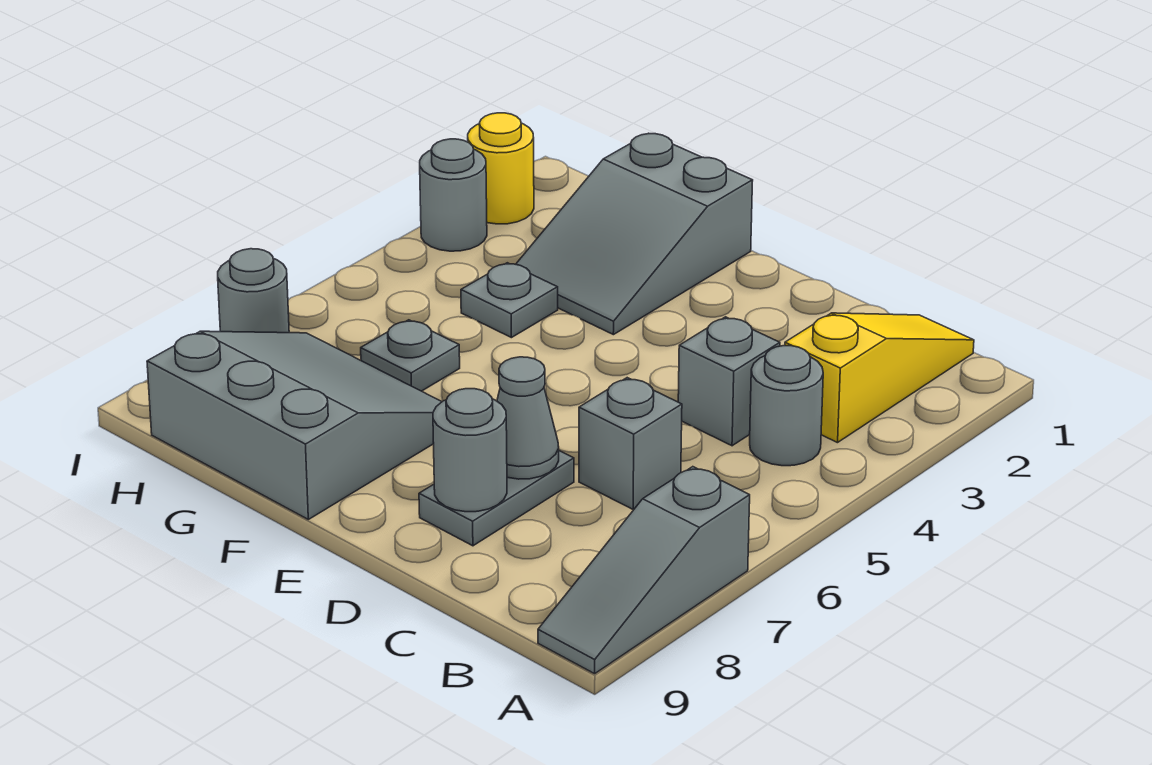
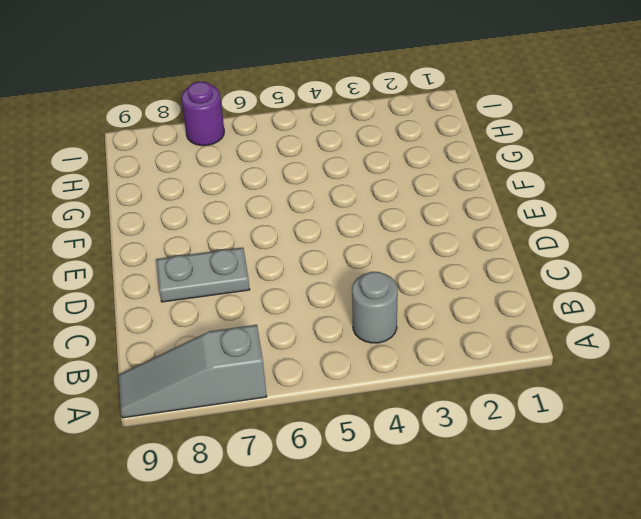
purple round brick I7 level 1 -> grey round brick I7 level 1
none -> yellow slope B1:B3 level 1 top 3
none -> grey brick C4 level 1
none -> grey brick C6 level 1

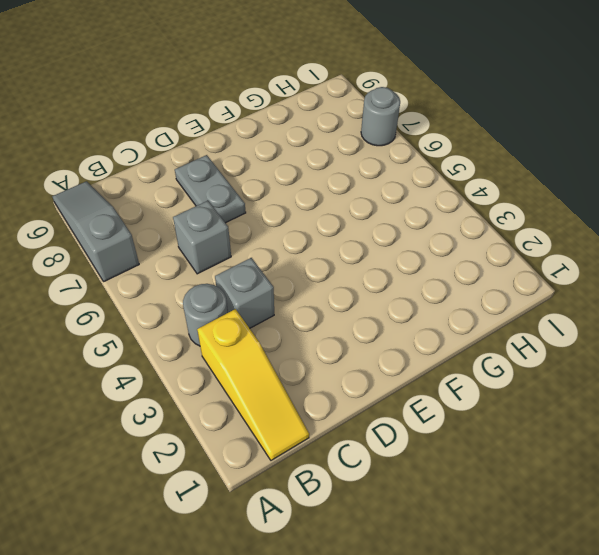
none -> grey slope F1:G3 level 1 top 1
none -> grey slope F7:H9 level 1 top 9
none -> grey plate G4 level 1

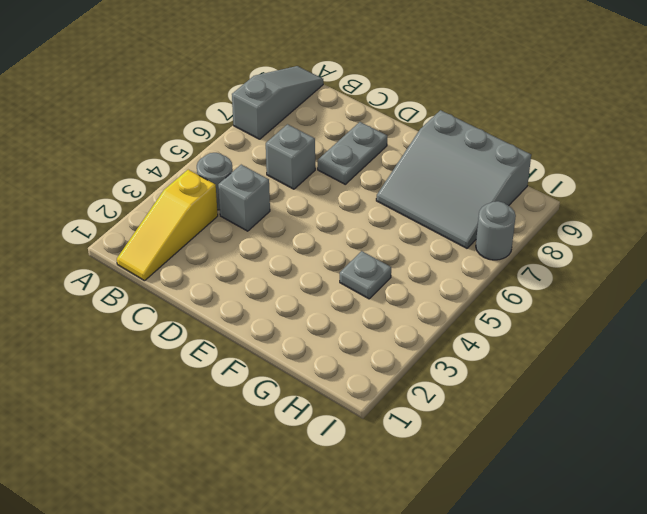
none -> grey slope F1:G3 level 1 top 1
none -> grey plate G6 level 1
none -> yellow round brick I2 level 1

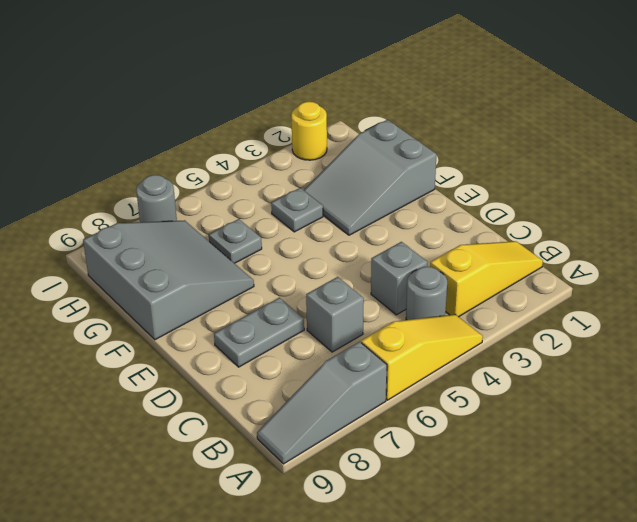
yellow slope A4:A6 level 1 top 6 -> none
none -> grey round brick I3 level 1
none -> grey cone D7 level 2
none -> grey round brick D8 level 2

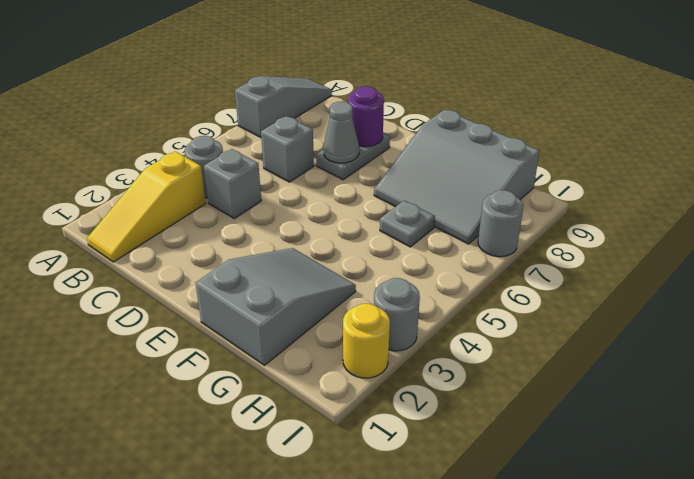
purple round brick D8 level 2 -> grey round brick D8 level 2
none -> grey plate G4 level 1

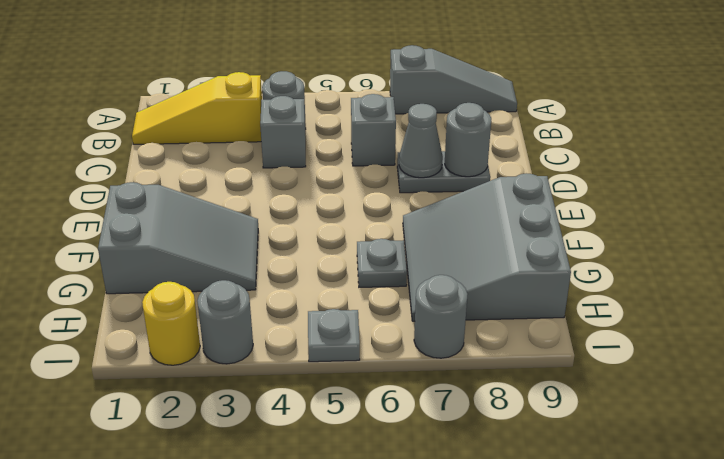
grey plate I5 level 1 -> grey plate G4 level 1

